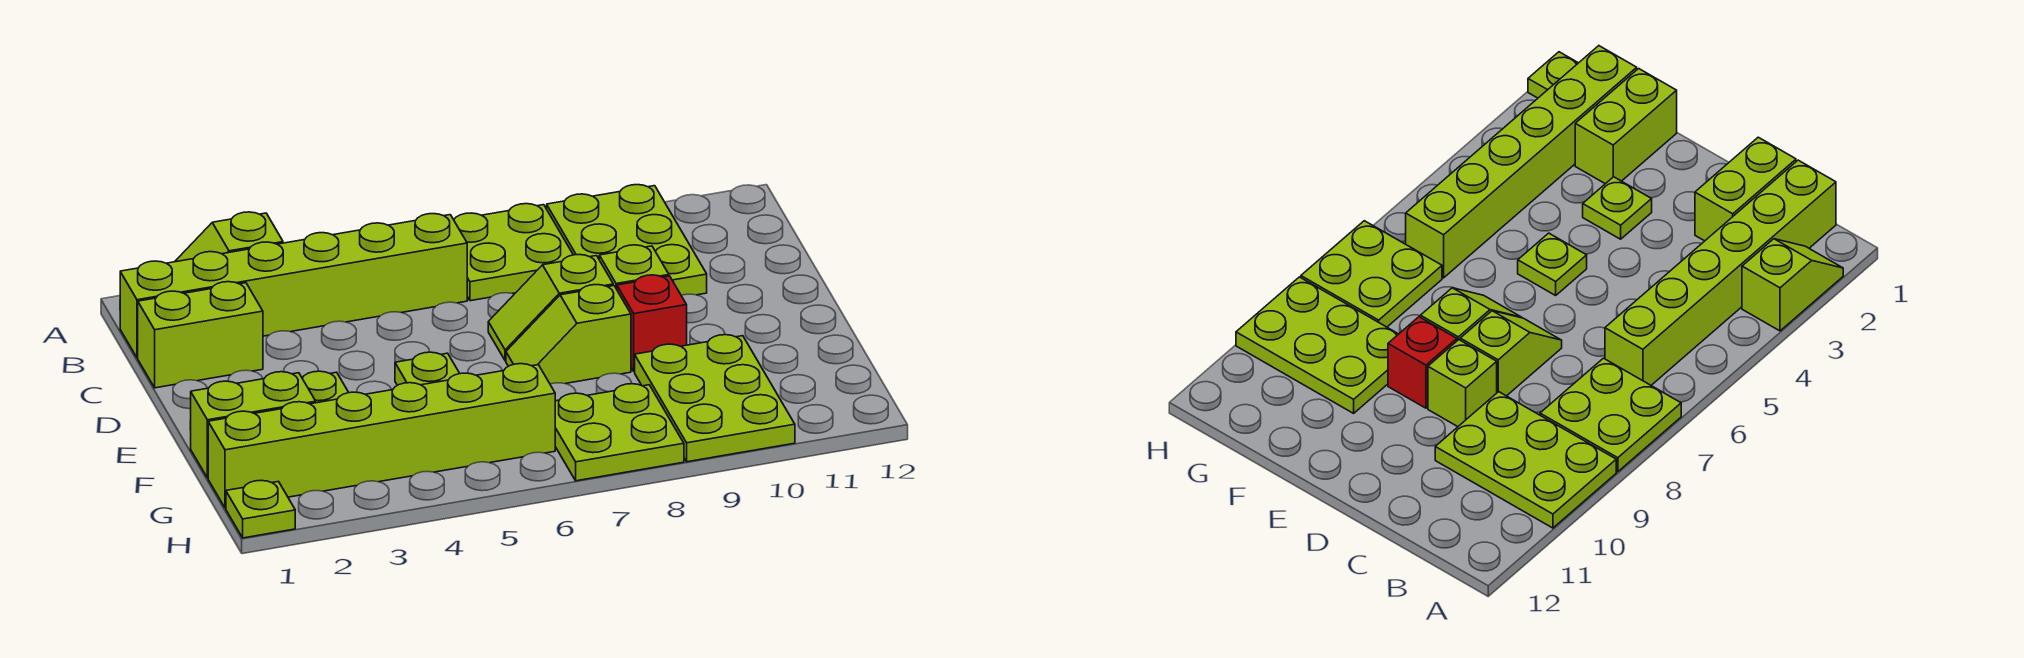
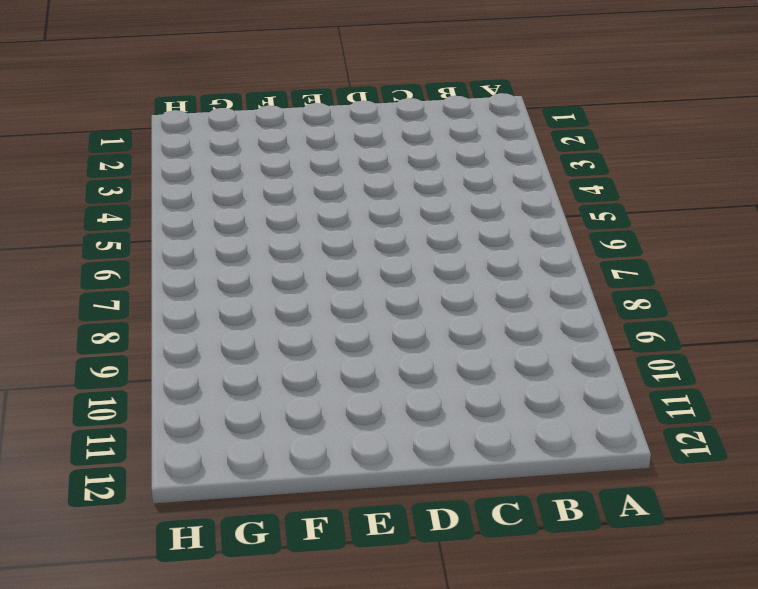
none -> lime slope A2:A3 level 1 top 3
none -> lime plate A7:B8 level 1
none -> lime plate A9:C10 level 1

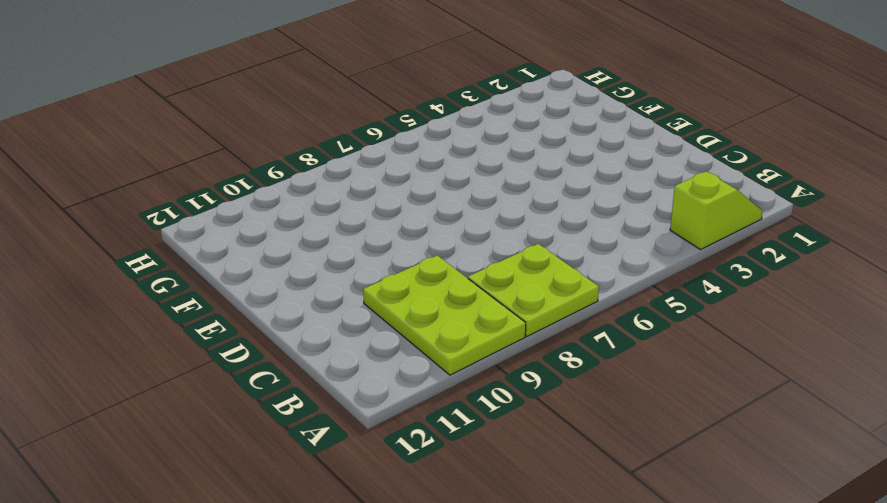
none -> lime brick B1:B6 level 1
none -> lime brick C1:C2 level 1
none -> lime slope D7:D8 level 1 top 8

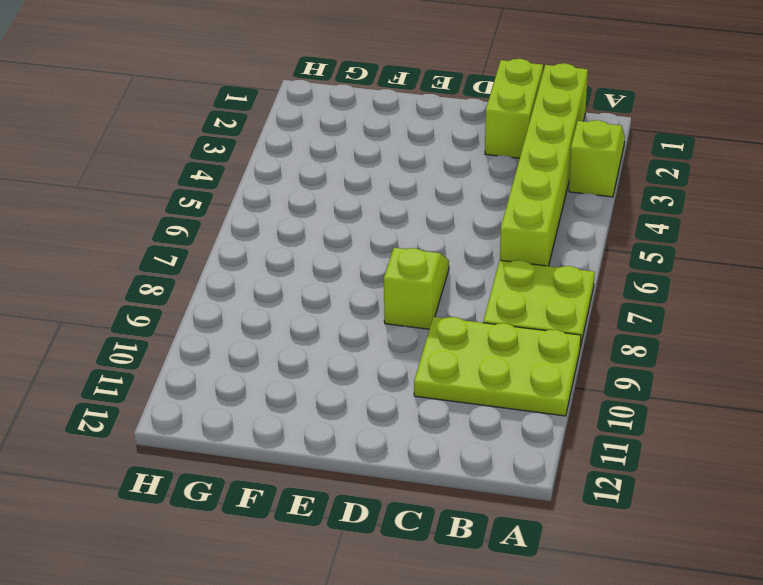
none -> lime brick D9 level 1
none -> lime plate E3 level 1
none -> lime plate E5 level 1

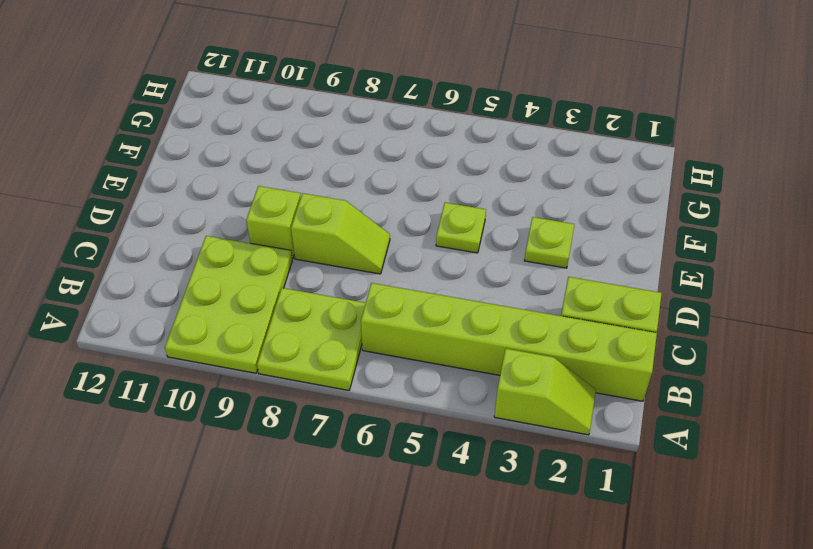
none -> lime slope E7:E8 level 1 top 8
none -> red brick E9 level 1
none -> lime brick F1:F2 level 1

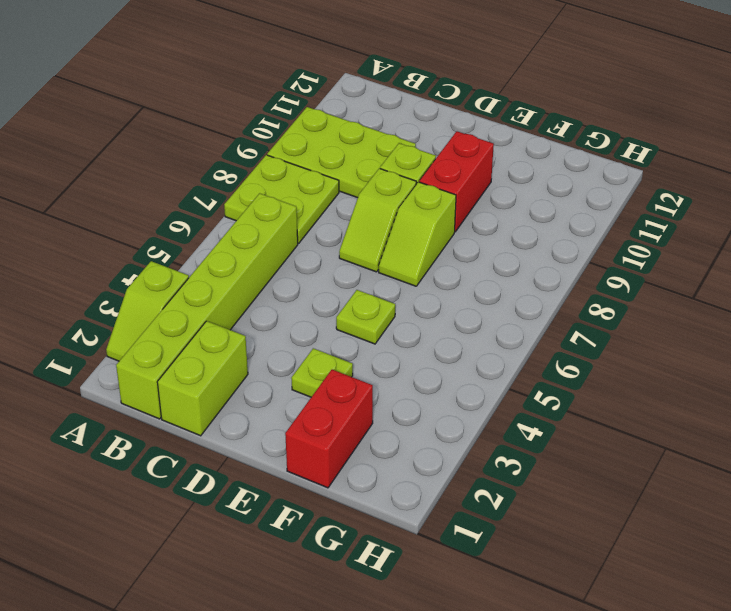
red brick E9:E10 level 1 -> red brick E9 level 1
red brick F1:F2 level 1 -> lime brick F1:F2 level 1
none -> lime plate F9:H10 level 1
none -> lime brick G1:G6 level 1
none -> lime plate G7:H8 level 1

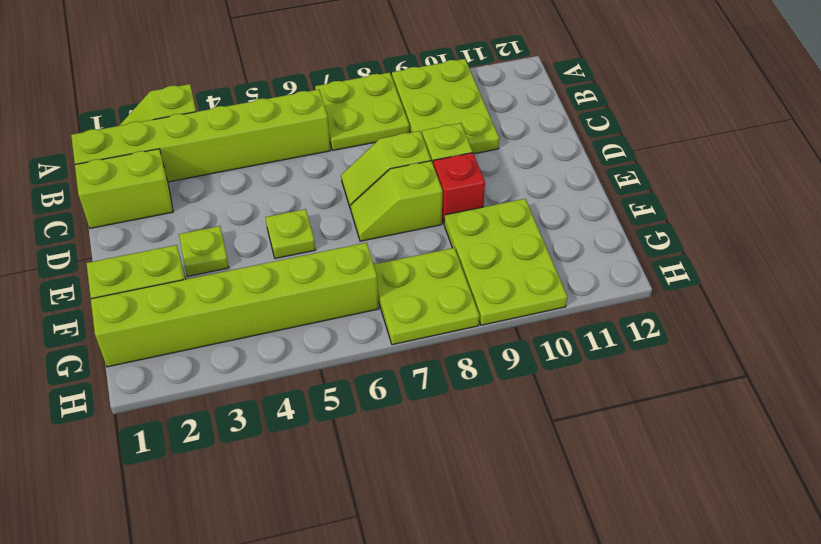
none -> lime plate H1 level 1

